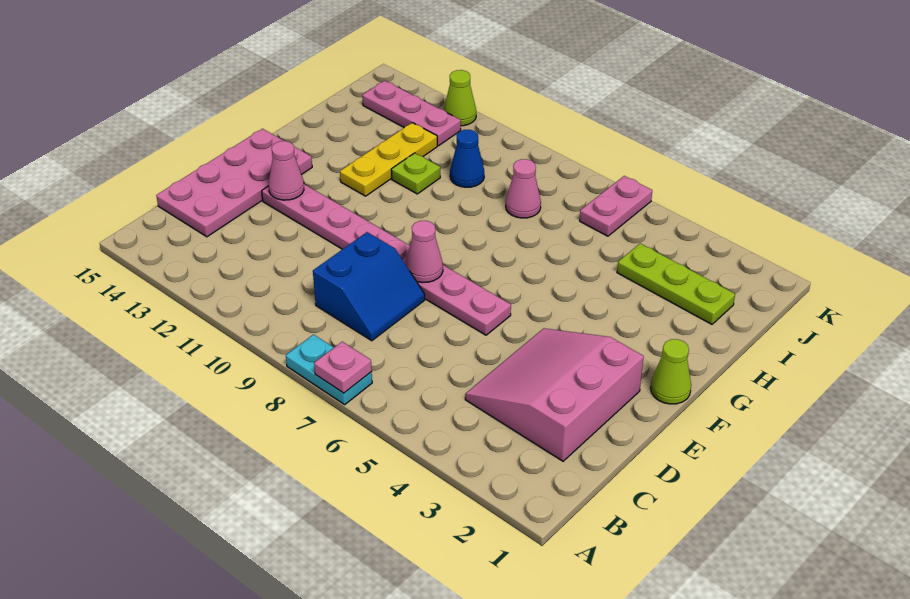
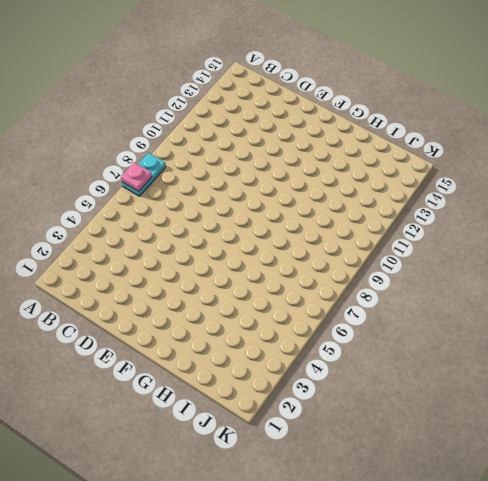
none -> pink slope C2:E4 level 1 top 2
none -> blue slope C8:D9 level 1 top 9
none -> pink plate C14:F15 level 1

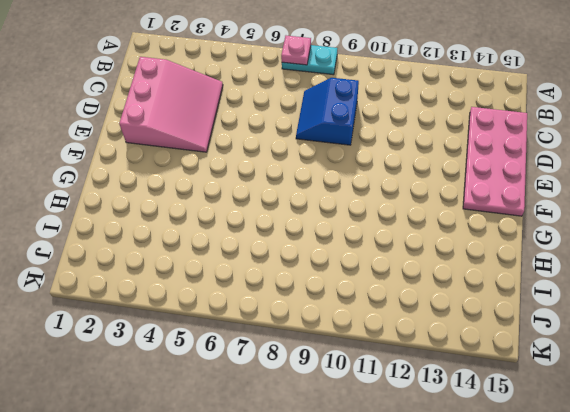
none -> pink plate E6:E13 level 1
none -> lime cone F1 level 1
none -> yellow plate G12:I12 level 1

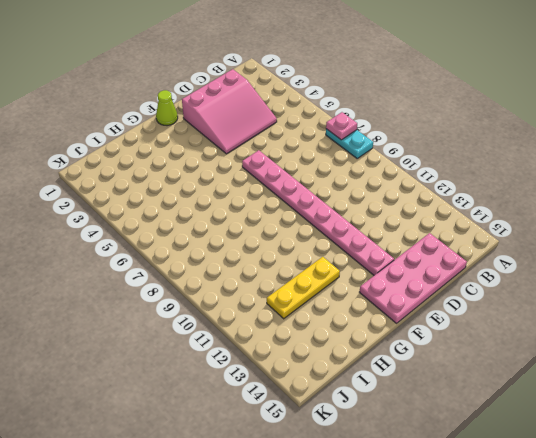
none -> blue slope C8:D9 level 1 top 9
none -> lime plate H11 level 1
none -> lime plate I2:I4 level 1

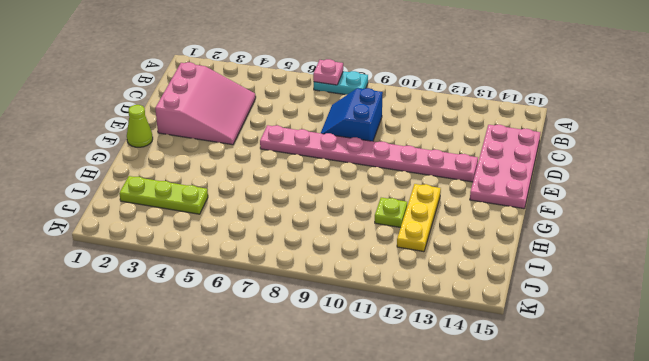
none -> pink cone I8 level 1
none -> blue cone I10 level 1
none -> pink plate J6:K6 level 1

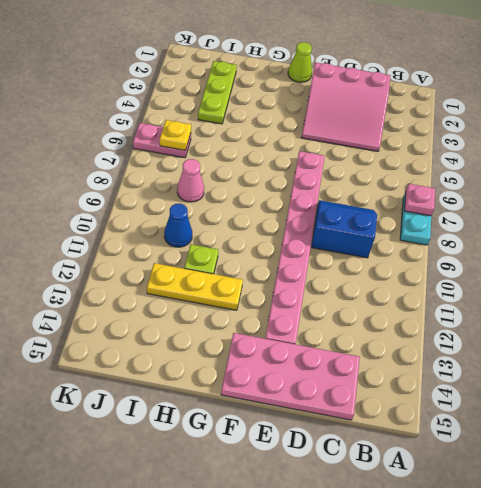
yellow plate J6 level 2 -> none
none -> pink plate J12:J14 level 1
none -> lime cone K12 level 1
none -> pink cone E8 level 2

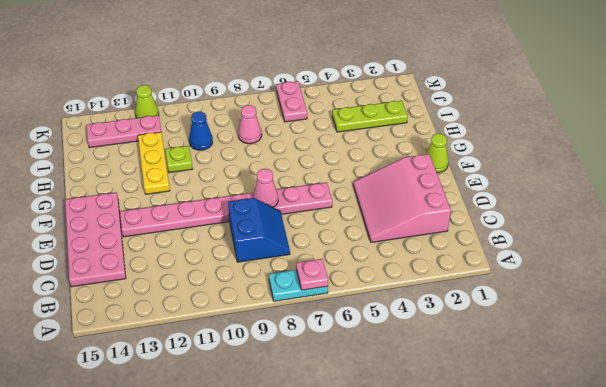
none -> pink cone E13 level 2

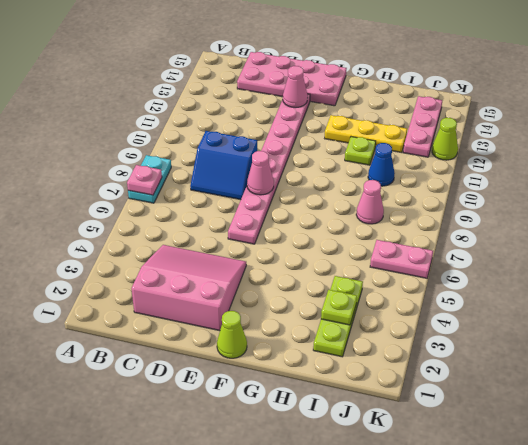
lime plate I3 level 2 -> none

